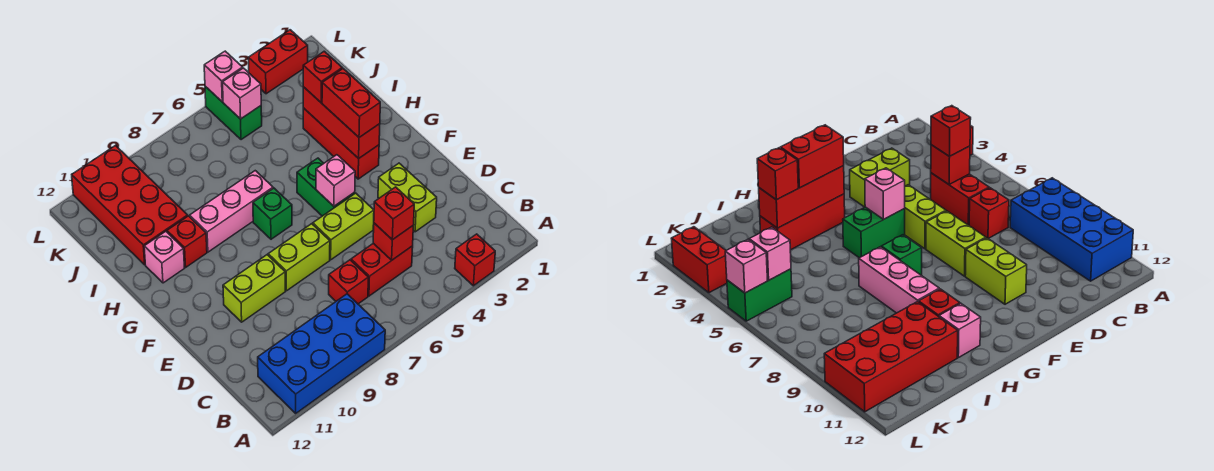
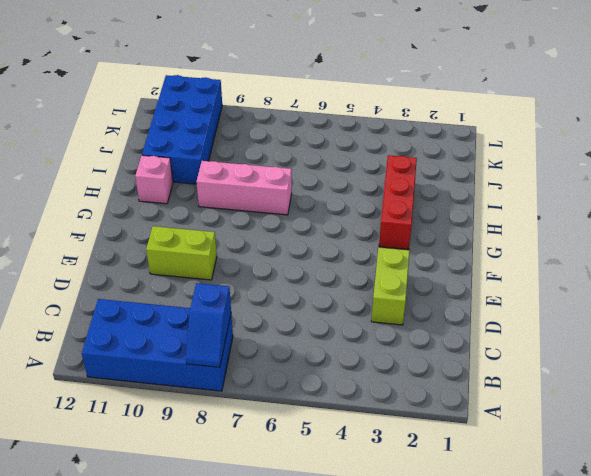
blue slope A8:B8 level 2 top B -> none
blue brick I10:L11 level 1 -> red brick I10:L11 level 1
none -> red brick A3 level 1
none -> red brick C5:C6 level 1
none -> red brick C7 level 1

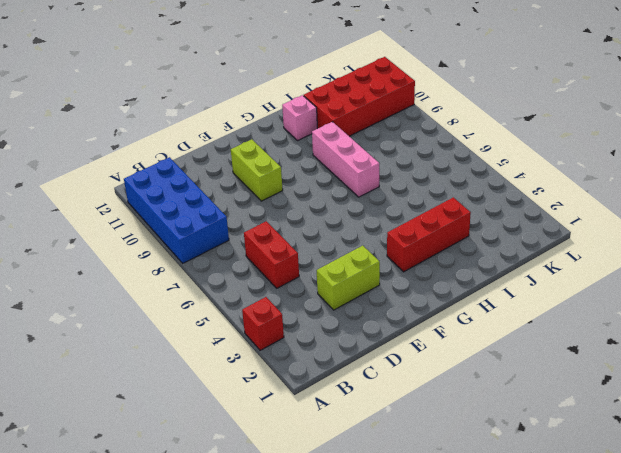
none -> red brick C7 level 1
none -> lime brick E5:E6 level 1
none -> lime brick E7:E8 level 1

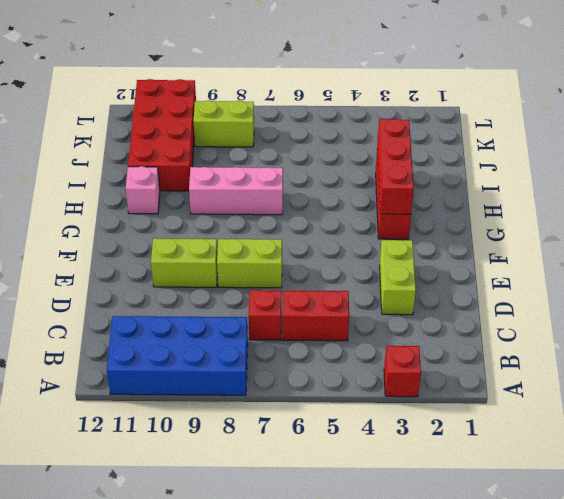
lime brick K8:K9 level 1 -> lime brick E5:E6 level 1
none -> green brick F5:G5 level 1
none -> green brick G7 level 1
none -> red brick H10 level 1

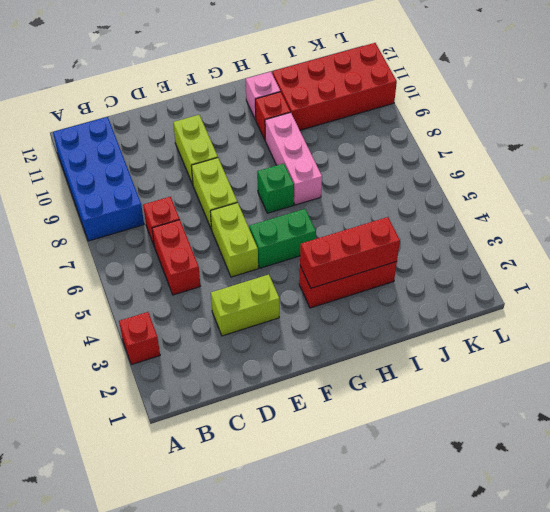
none -> green brick K5:L5 level 1
none -> red brick L2:L3 level 1
none -> red brick C5 level 2

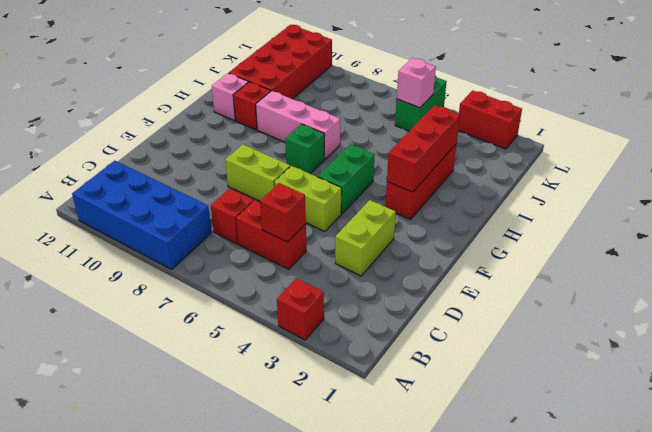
none -> lime brick E9:E10 level 1
none -> pink brick F5 level 2
none -> pink brick L5 level 2

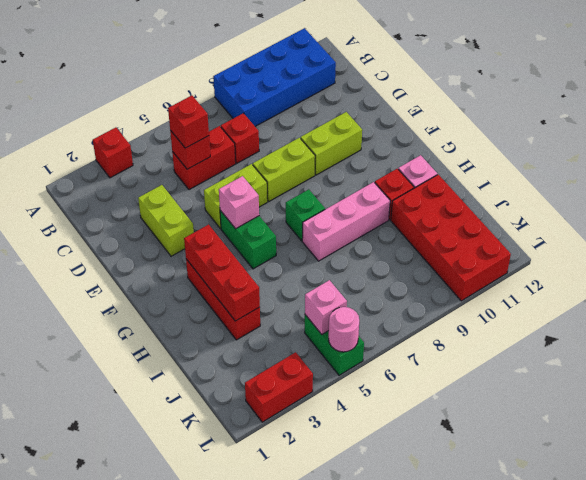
pink round brick L5 level 2 -> pink brick L5 level 2
none -> red brick G3:H3 level 3
none -> red brick I3 level 3

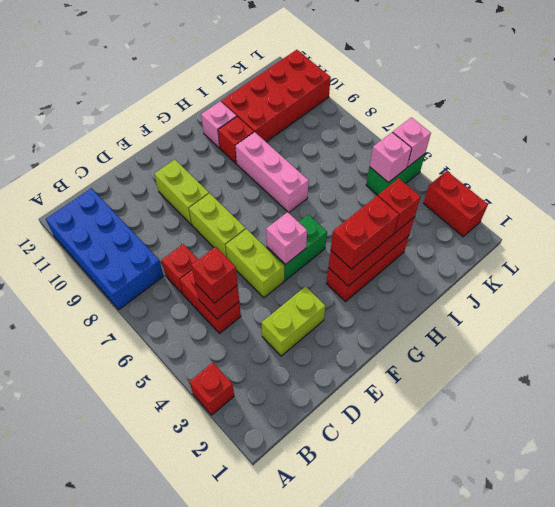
none -> green brick G7 level 1

